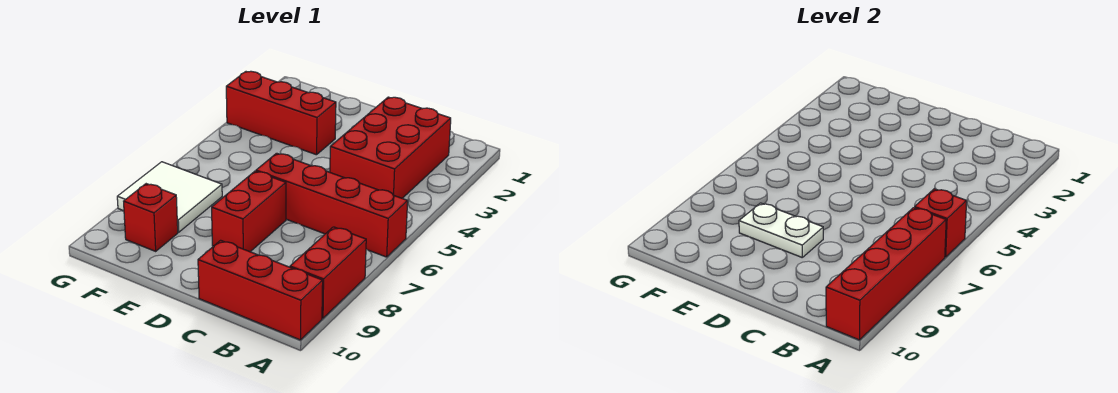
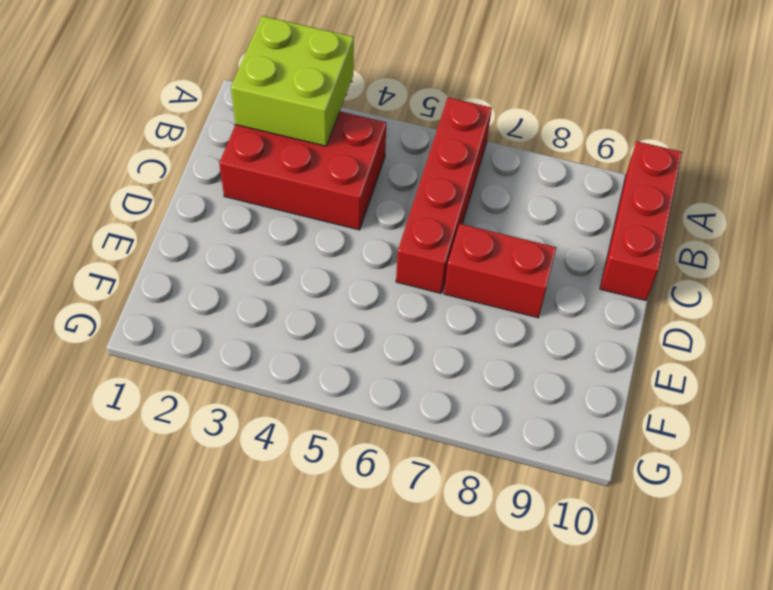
lime brick A2:B3 level 2 -> none
none -> red brick A8:A9 level 1
none -> red brick E3:G3 level 1

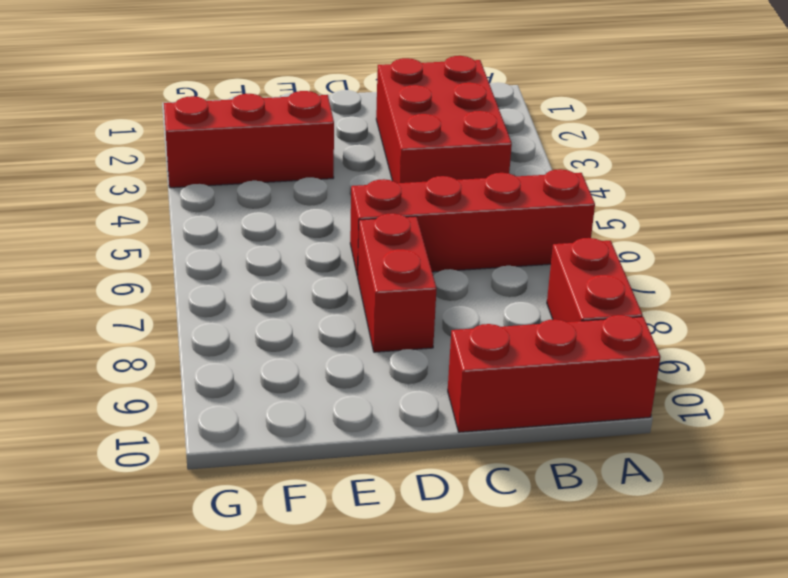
none -> white tile F7:G8 level 1
none -> red brick F9 level 1

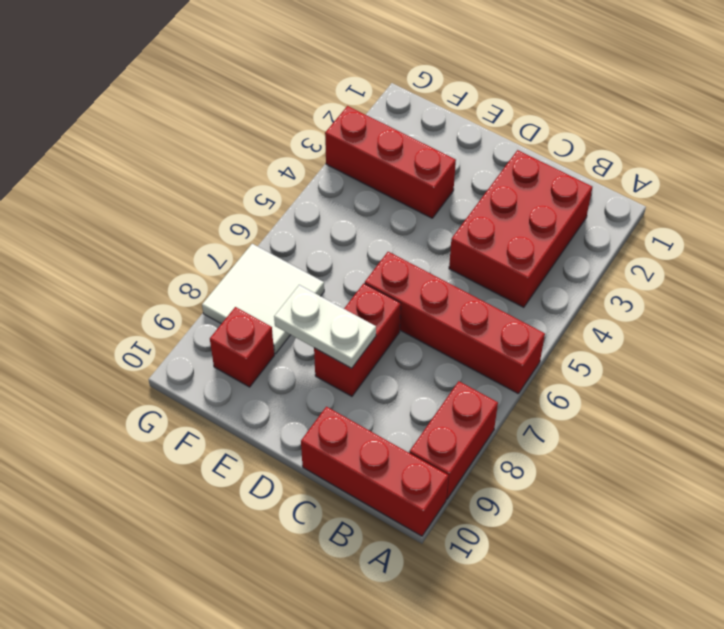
none -> red brick A6 level 2
none -> red brick A7:A10 level 2

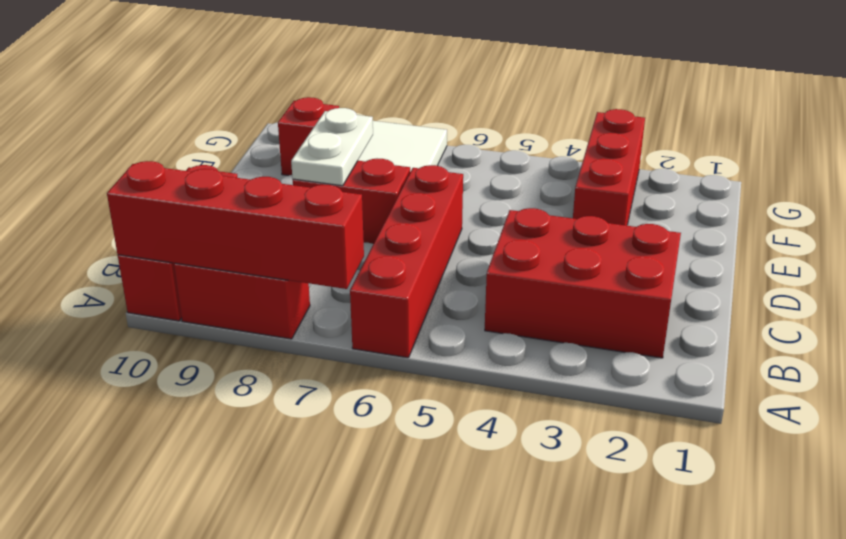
none -> red brick A6 level 2

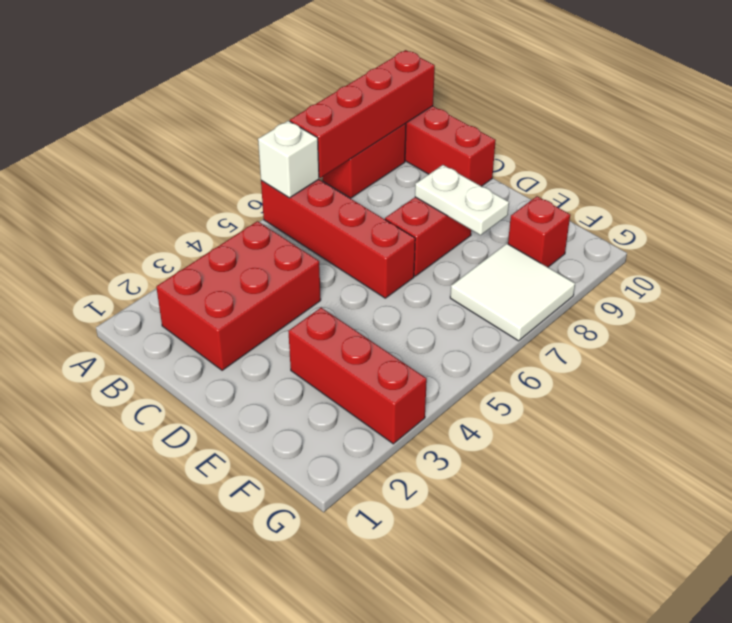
white brick A6 level 2 -> red brick A6 level 2

